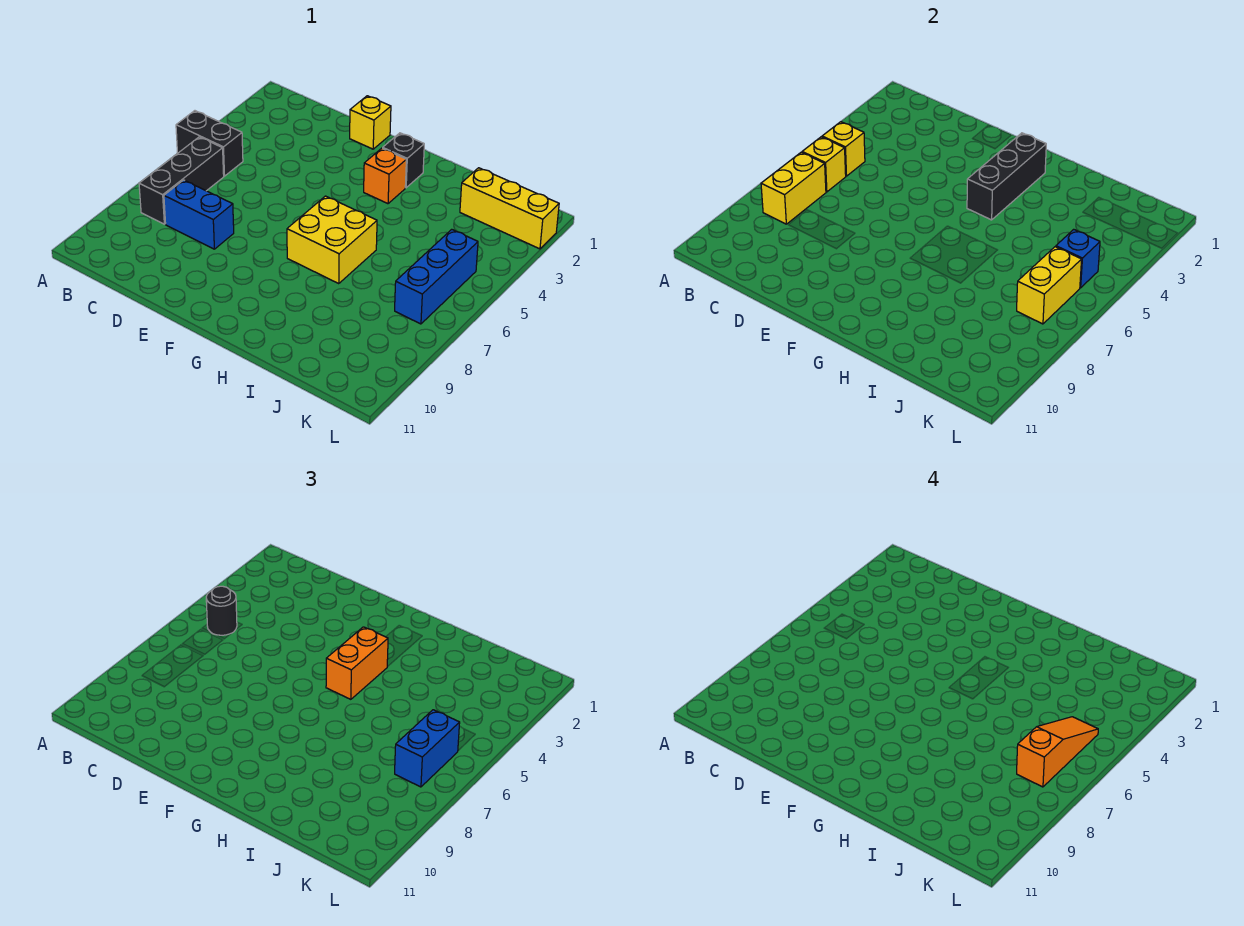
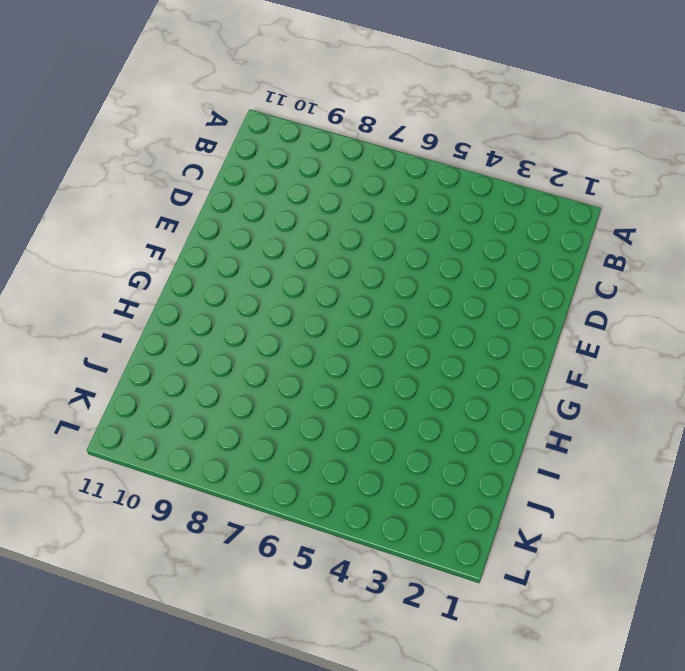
none -> black brick A5:B5 level 1
none -> black brick B6:B8 level 1
none -> blue brick C8:D8 level 1

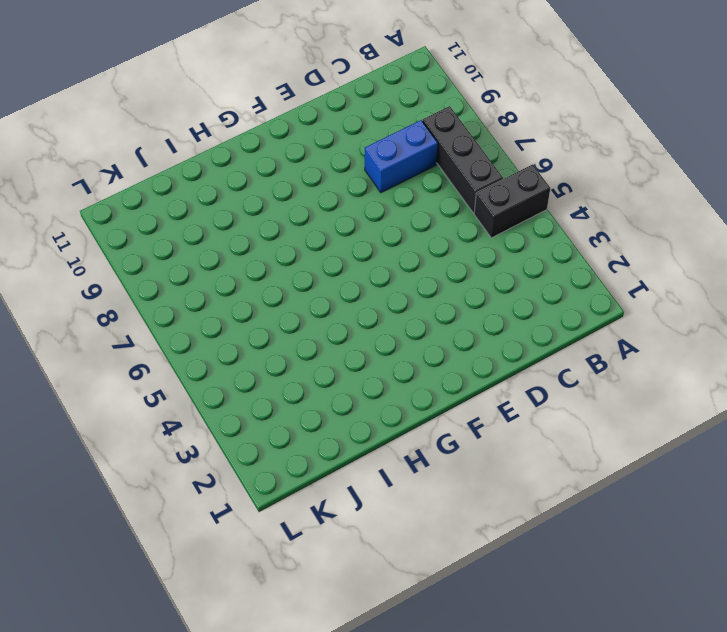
none -> yellow brick E1 level 1
none -> black brick G2 level 1
none -> orange brick G3 level 1

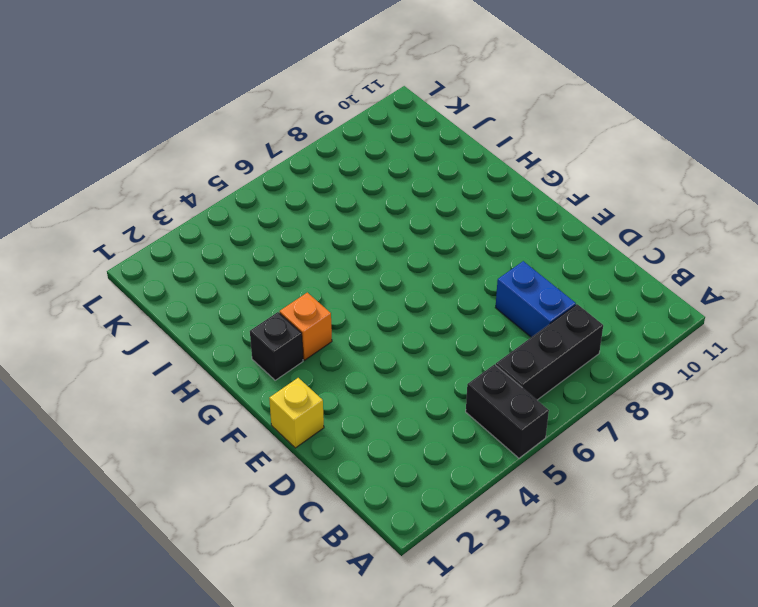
none -> yellow brick G6:H7 level 1
none -> yellow brick J2:L2 level 1
none -> blue brick K5:K7 level 1

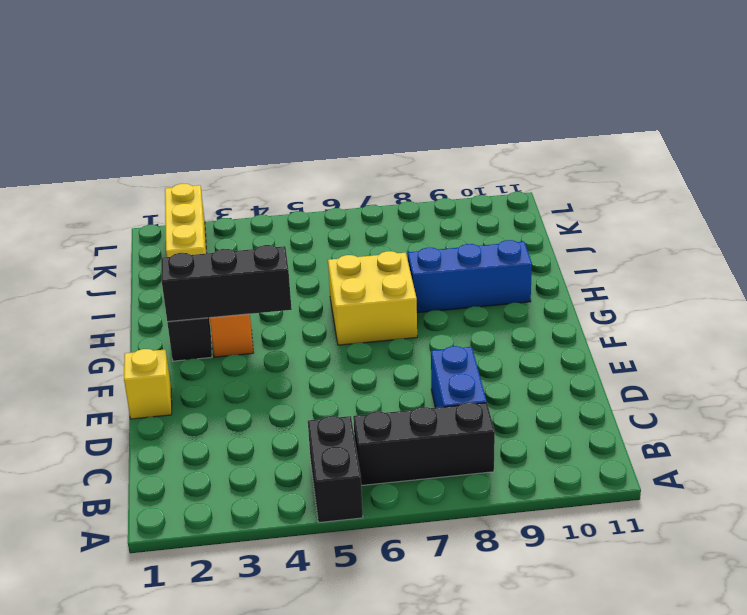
blue brick H8:H10 level 1 -> blue brick K5:K7 level 1
none -> yellow brick B5 level 2
none -> yellow brick B6 level 2
none -> yellow brick B7:B8 level 2

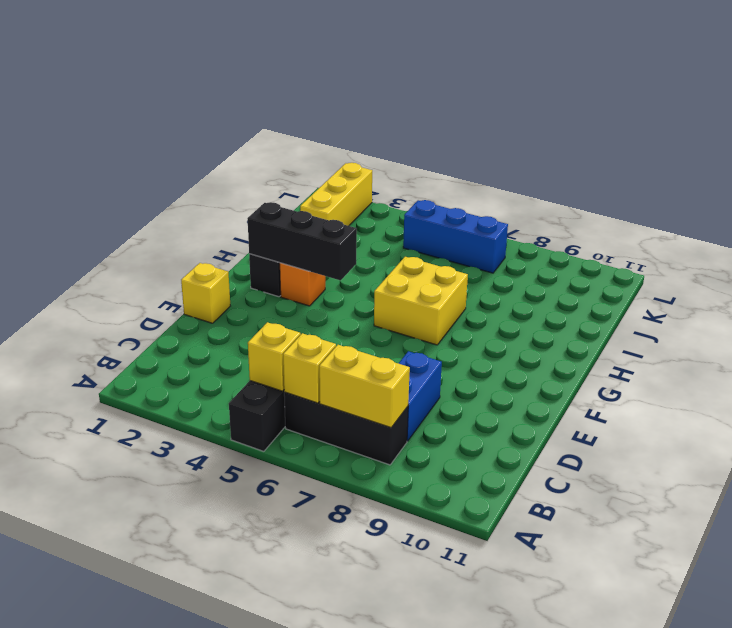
none -> blue brick K5 level 2
none -> yellow brick K6:K7 level 2
none -> black round brick B5 level 3

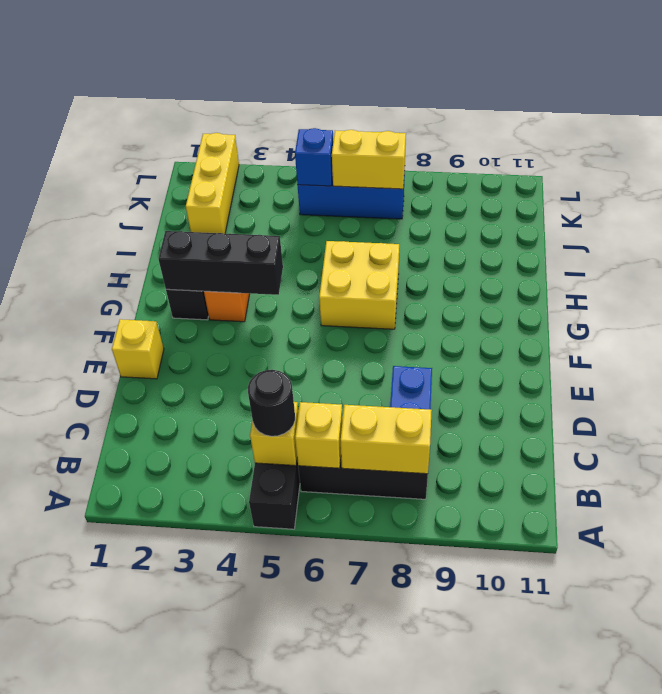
none -> orange brick G4:G5 level 3
none -> blue brick K6:K7 level 3
none -> orange slope K5:K7 level 4 top 7

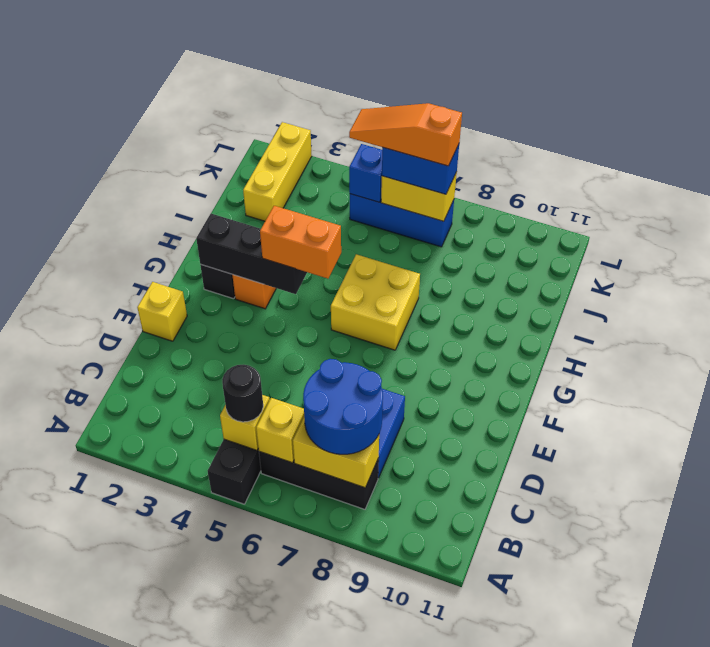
blue round brick B7:C8 level 3 -> none

